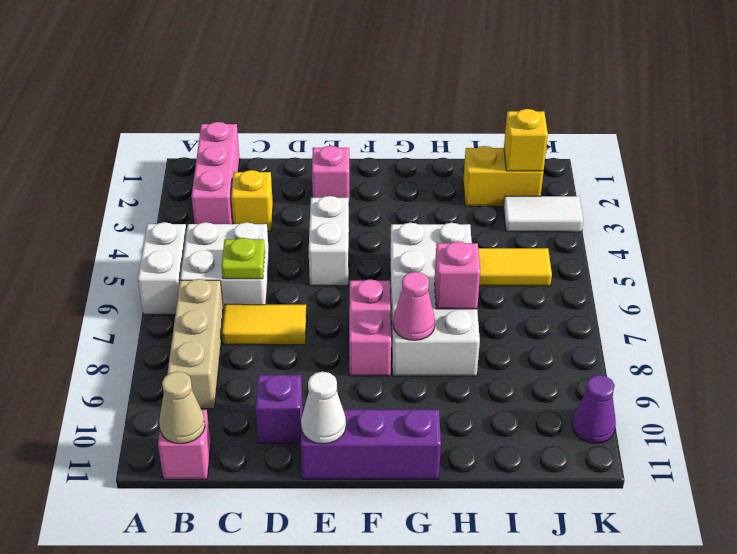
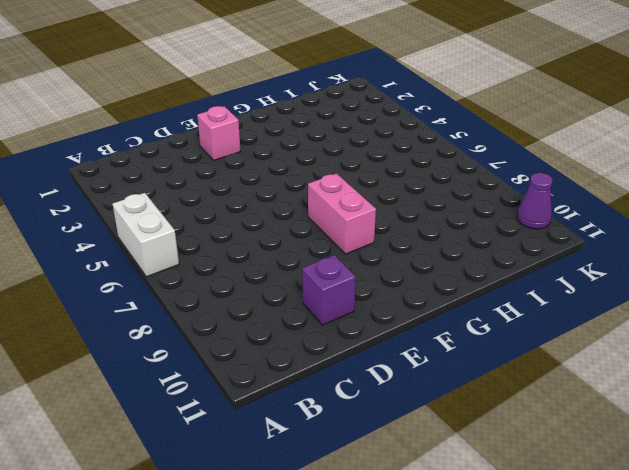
none -> pink brick B1:B3 level 1
none -> white brick B5:C6 level 1
none -> tan brick B7:B9 level 1

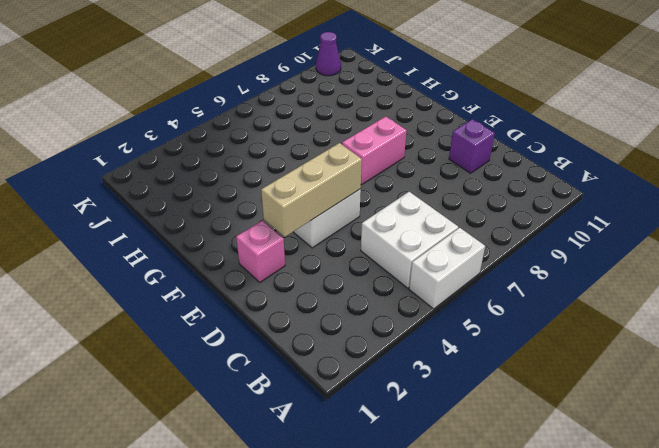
tan brick E3:E5 level 2 -> tan brick B7:B9 level 1
none -> pink brick B1:B3 level 1
none -> pink brick B11 level 1
none -> yellow brick C3 level 1

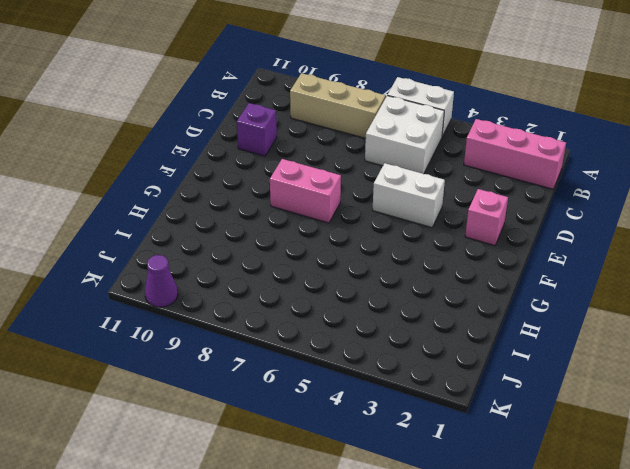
none -> pink brick B11 level 1
none -> yellow brick C3 level 1
none -> yellow tile C7:D7 level 1

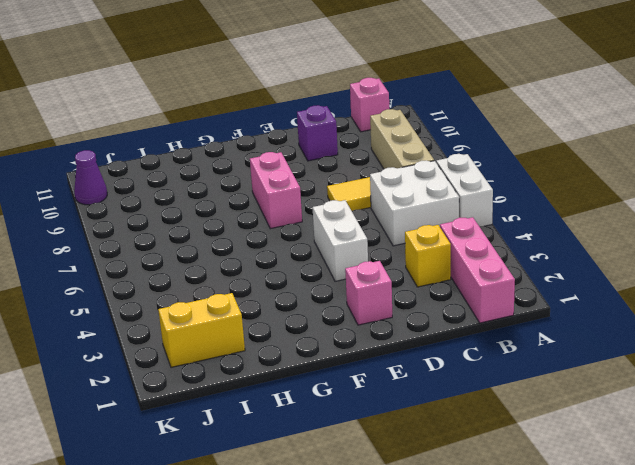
none -> purple brick E11:G11 level 1
none -> white brick G5:H8 level 1
none -> yellow tile I5:J5 level 1

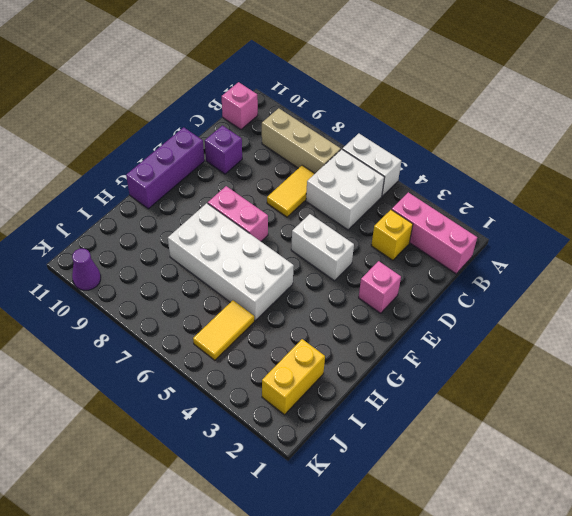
none -> white tile J3:K3 level 1
none -> tan cone B11 level 2
none -> lime plate C6 level 2

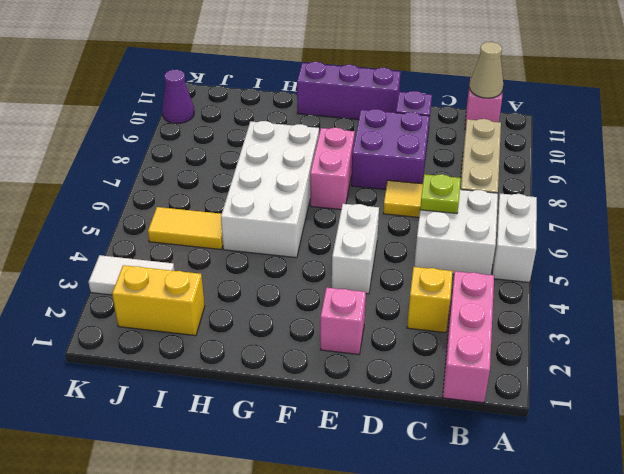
purple brick D8:E9 level 1 -> none
none -> white cone E11 level 2
none -> pink cone G8 level 2
none -> pink brick H7 level 2

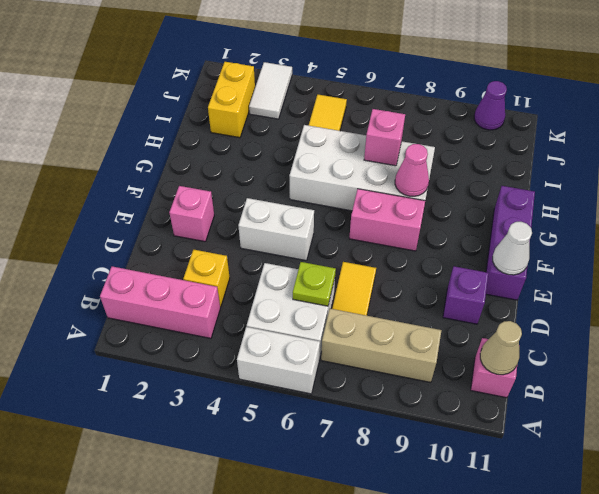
none -> yellow brick J2 level 2

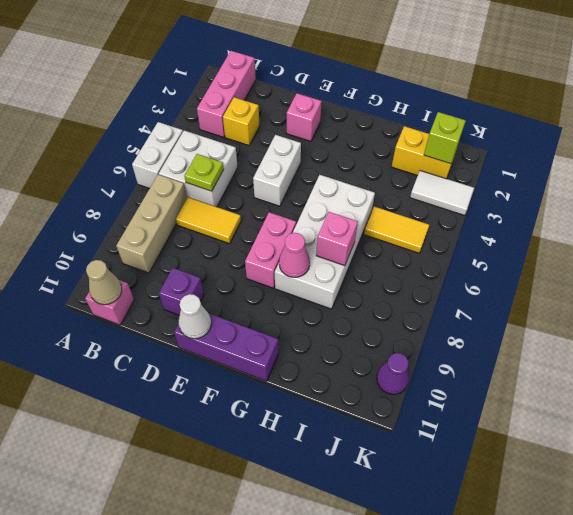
lime brick J2 level 2 -> yellow brick J2 level 2

